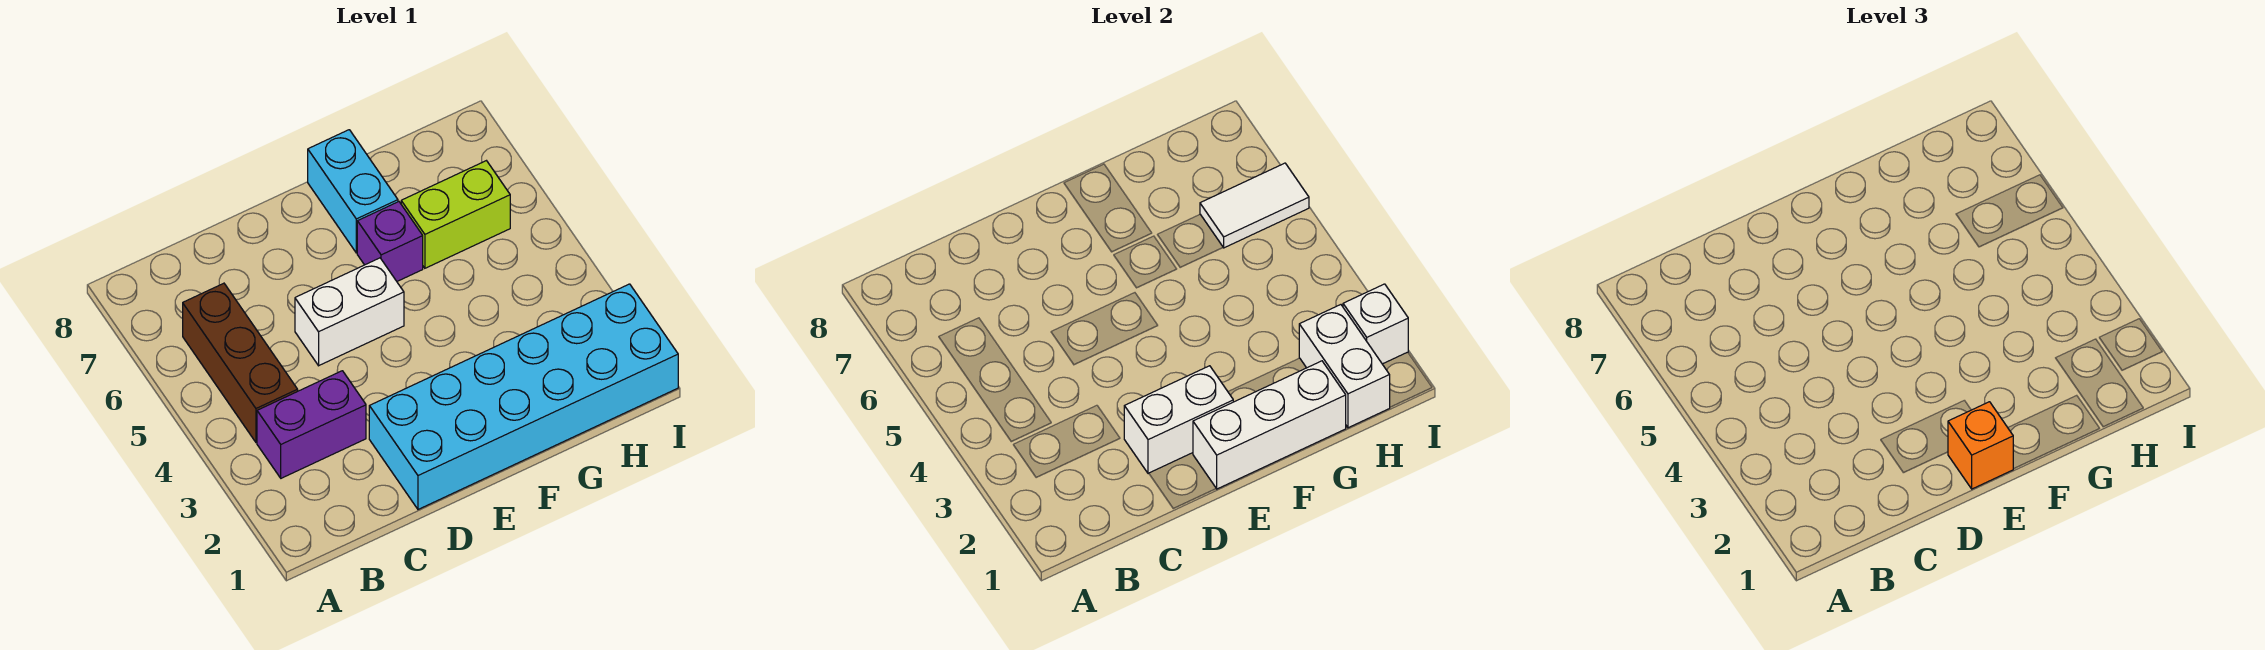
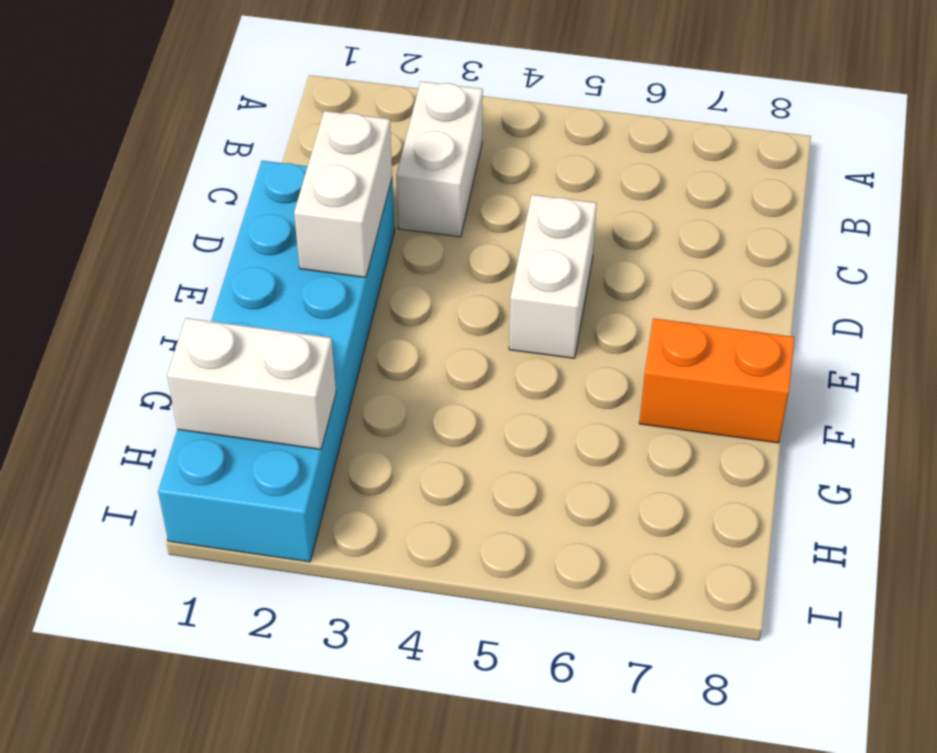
white brick B3:C3 level 1 -> purple brick B3:C3 level 1
orange brick F7:F8 level 1 -> cyan brick F7:F8 level 1
none -> brown brick B4:B6 level 1
none -> purple brick F6 level 1
none -> lime brick G6:H6 level 1

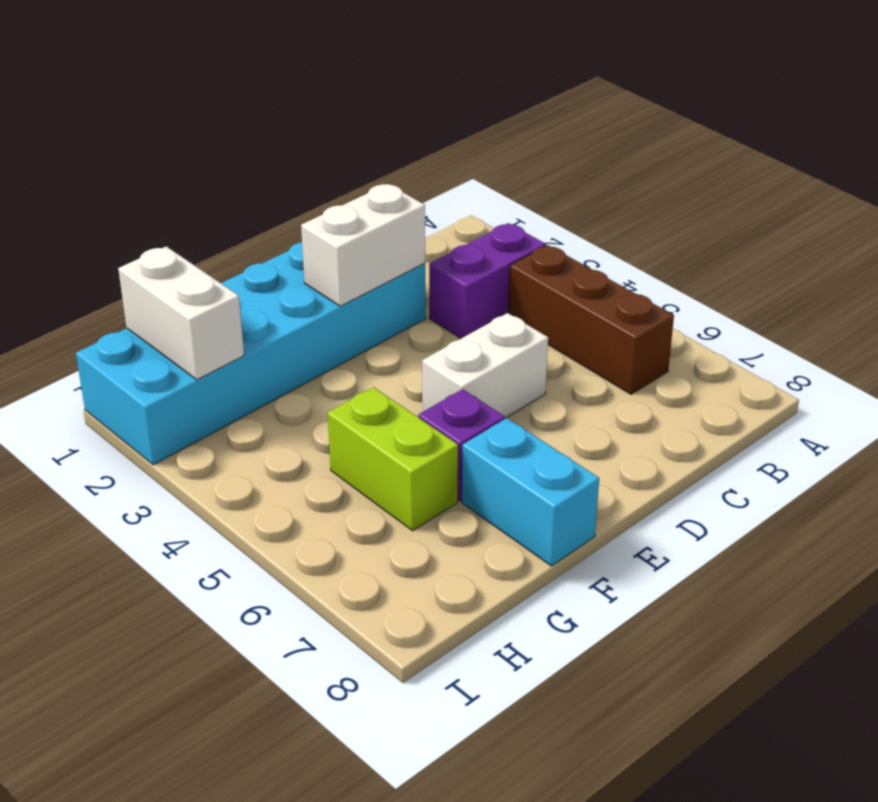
lime brick G5:G6 level 1 -> lime brick G6:H6 level 1
none -> white brick E1:G1 level 2
none -> white tile H6:I6 level 2
none -> white brick I2 level 2

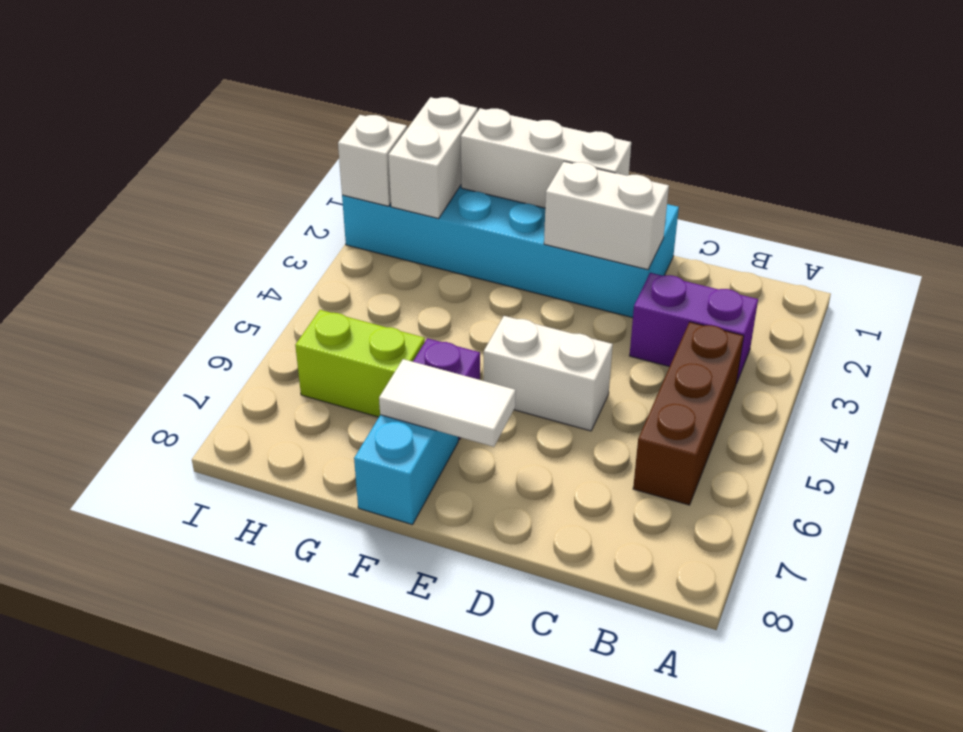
white tile E7:F7 level 2 -> white tile H6:I6 level 2
none -> orange brick E1 level 3

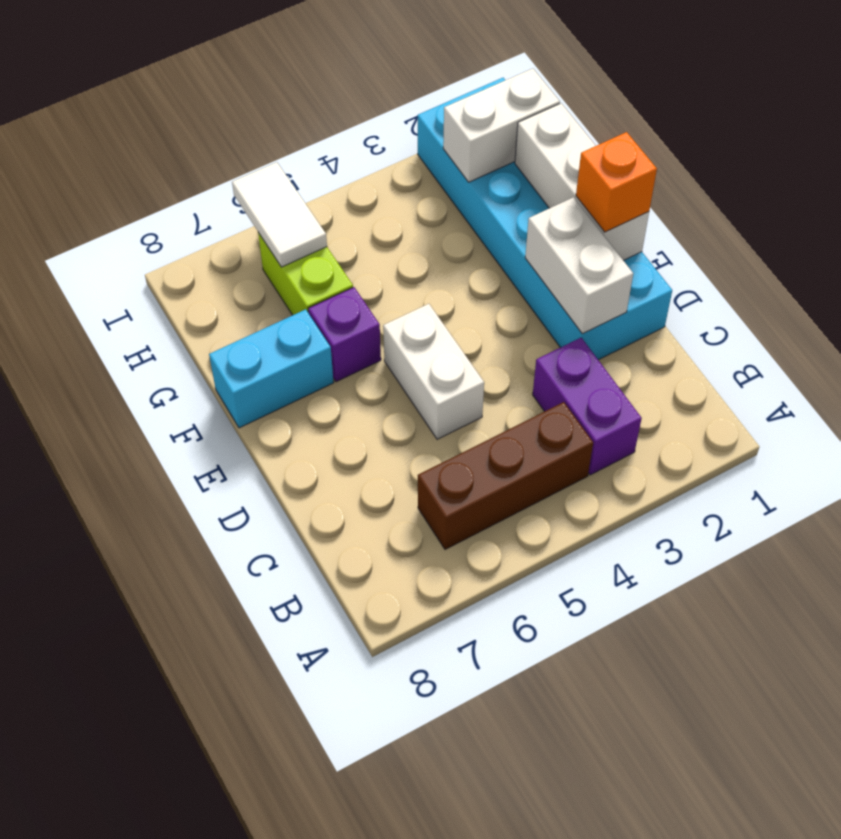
none -> white brick I2 level 2

